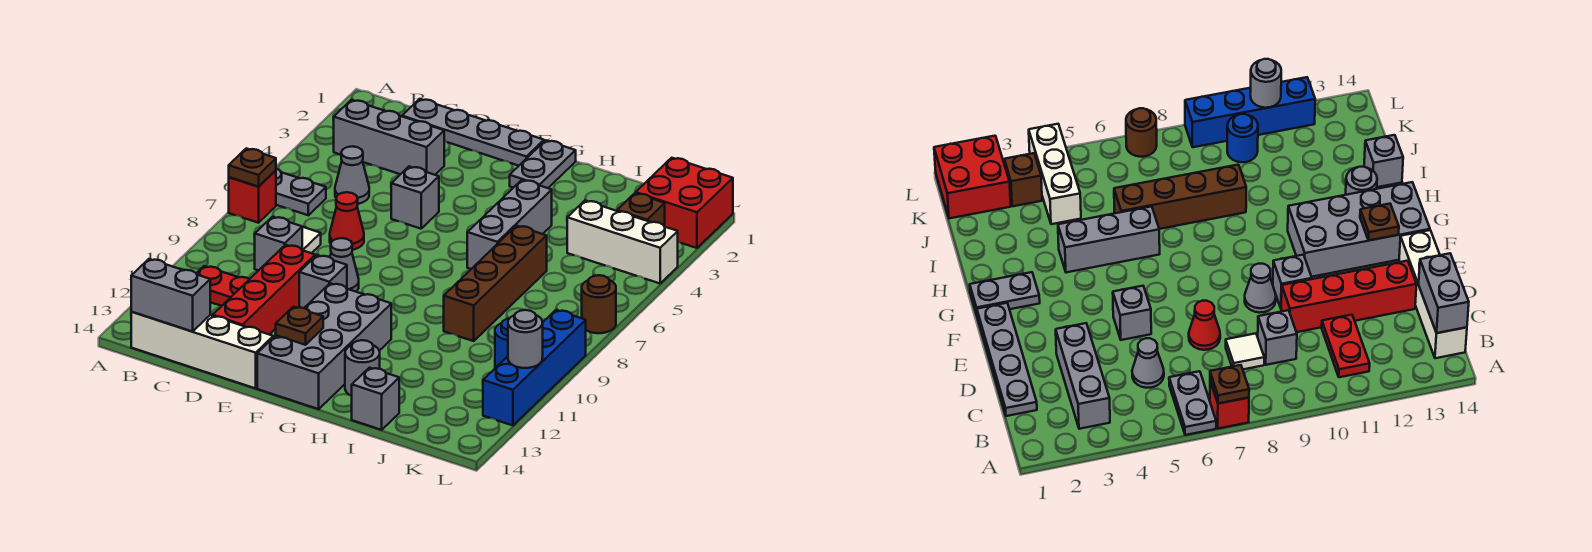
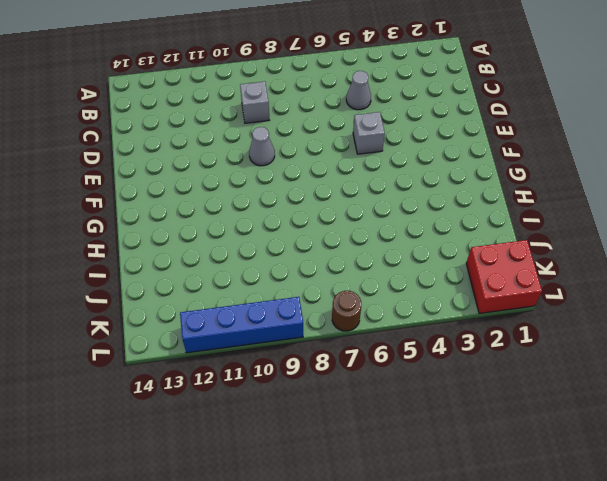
none -> grey plate A6:B6 level 1
none -> red brick A7 level 1
none -> grey brick B3:D3 level 1
none -> red plate B11:C11 level 1

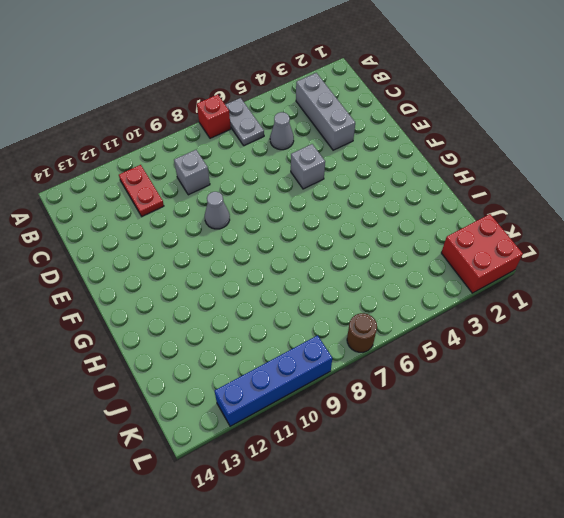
none -> white brick B14:E14 level 1
none -> grey plate C1:F1 level 1
none -> white tile C8 level 1
none -> red cone D7 level 1

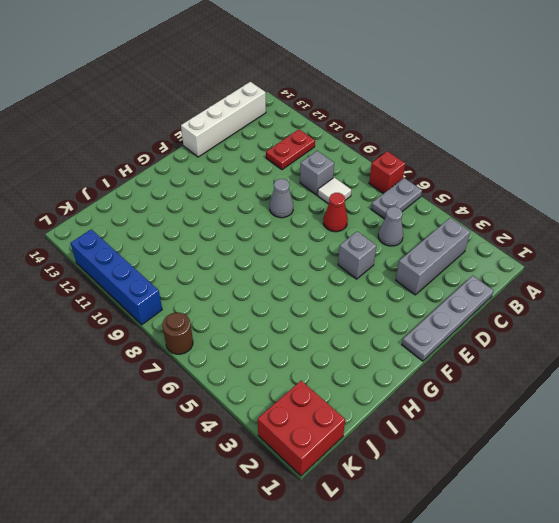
none -> red brick D10:D13 level 1
none -> grey brick E10 level 1
none -> grey brick F11:G14 level 1
none -> grey plate G1:G2 level 1

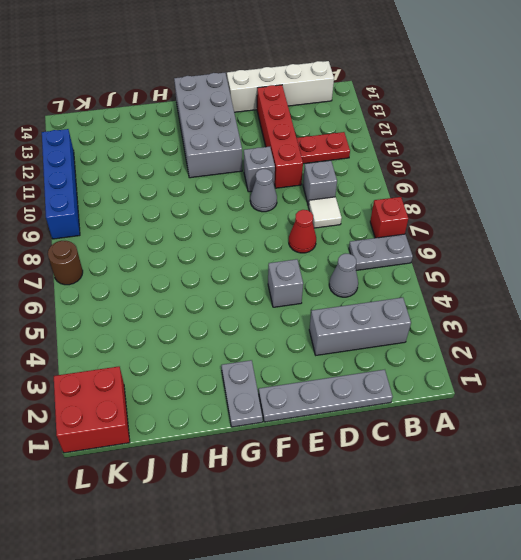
none -> grey brick H4:H6 level 1
none -> grey round brick H13 level 1
none -> brown brick I6:I9 level 1
none -> grey brick I14 level 1

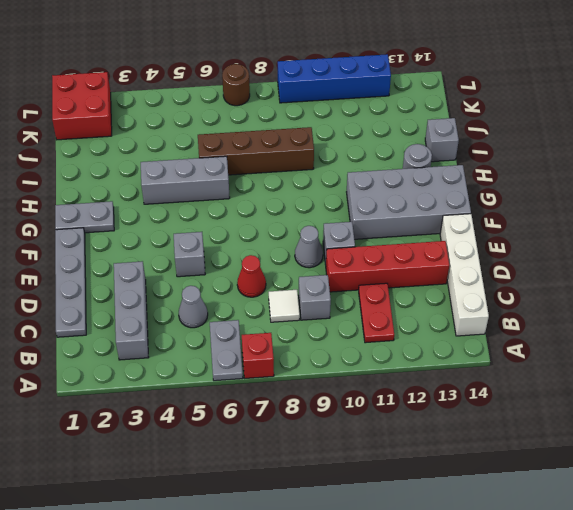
none -> white brick J4:L4 level 1
none -> brown brick K3 level 1
none -> blue round brick K10 level 1
none -> brown plate A7 level 2

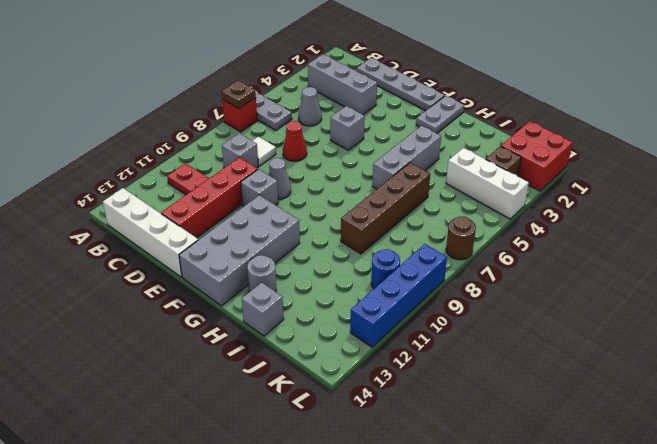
none -> grey brick B14:C14 level 2
none -> brown plate F13 level 2
none -> grey round brick L11 level 2

